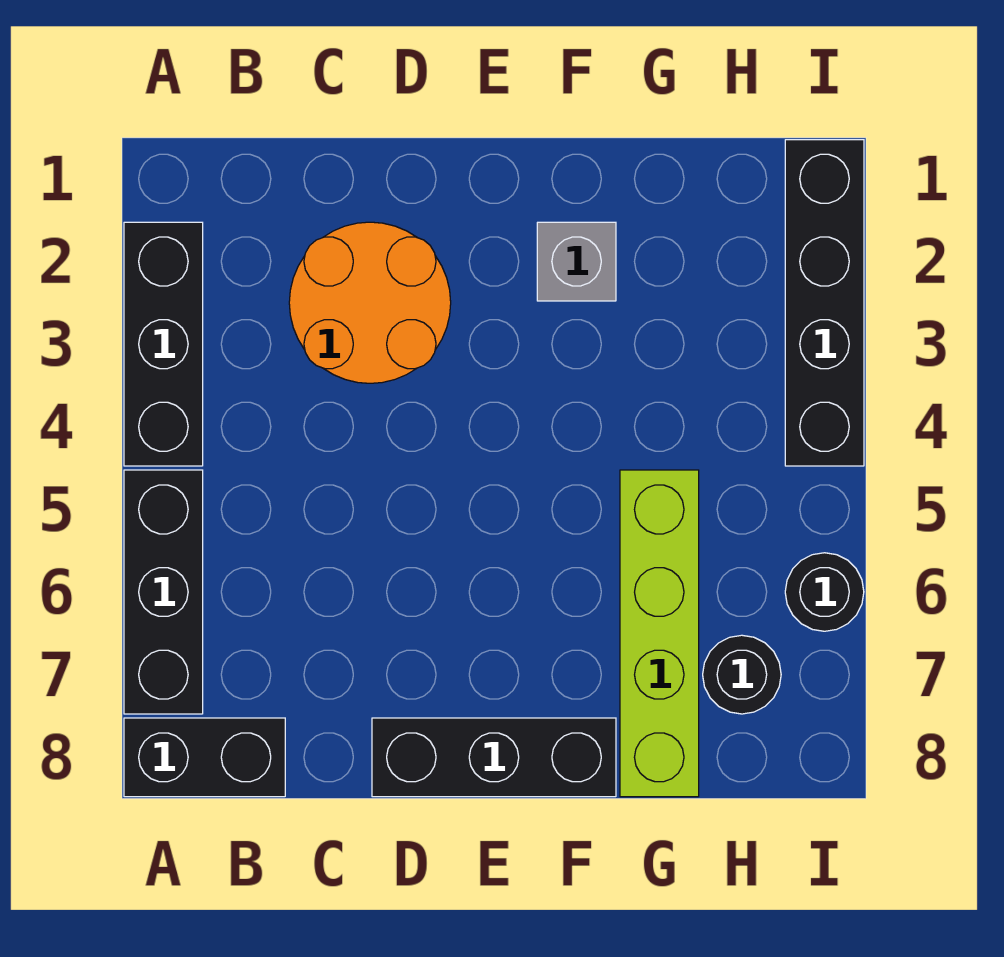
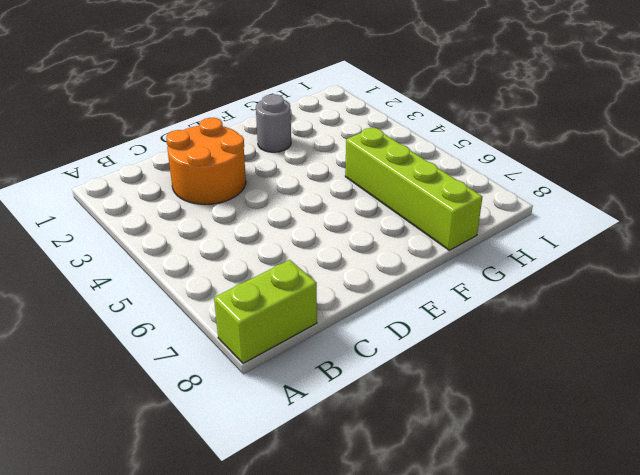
lime brick A8:B8 level 1 -> black brick A8:B8 level 1
grey round brick F2 level 1 -> grey brick F2 level 1
none -> black brick A2:A4 level 1
none -> black brick A5:A7 level 1

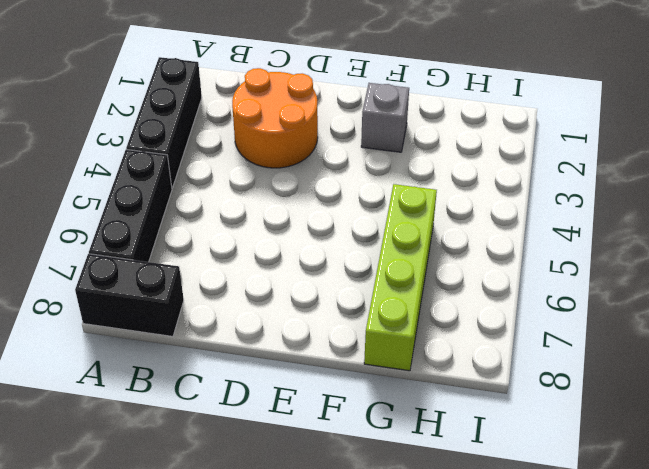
none -> black brick D8:F8 level 1
none -> black round brick H7 level 1

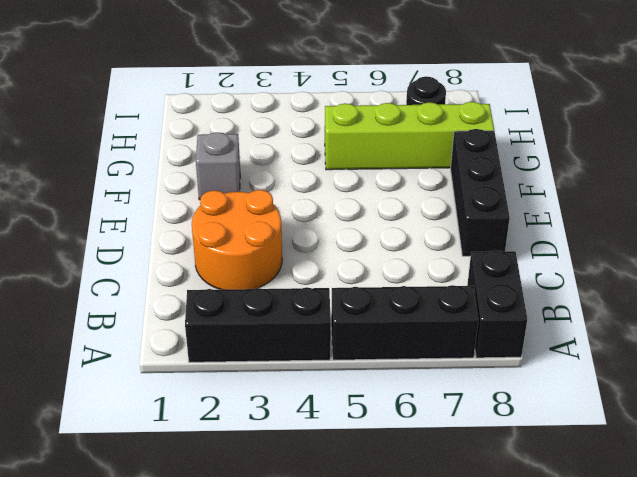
none -> black brick I1:I4 level 1
none -> black round brick I6 level 1

